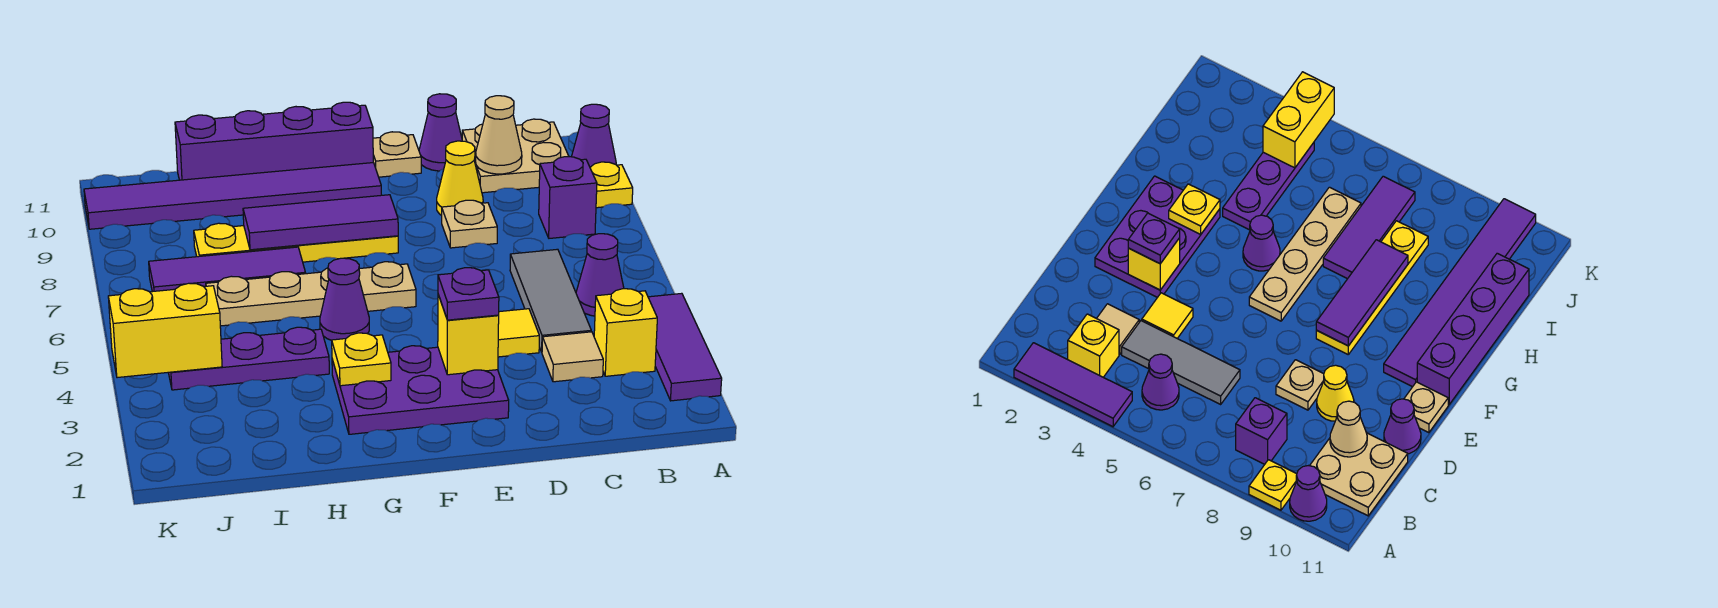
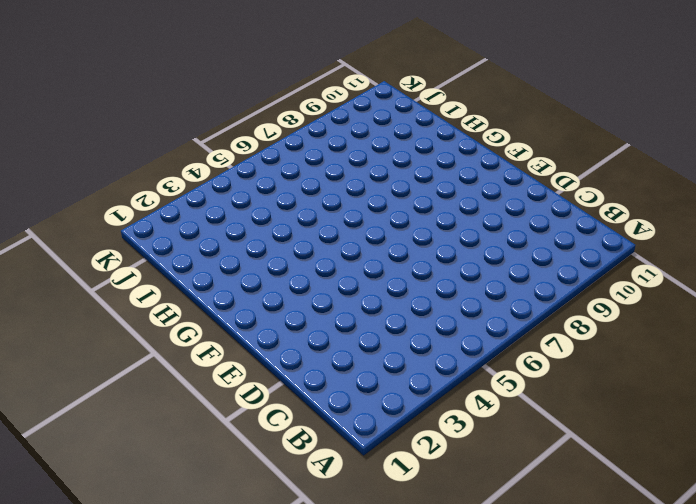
none -> purple tile A2:A4 level 1
none -> yellow plate A9 level 1
none -> purple cone A10 level 1

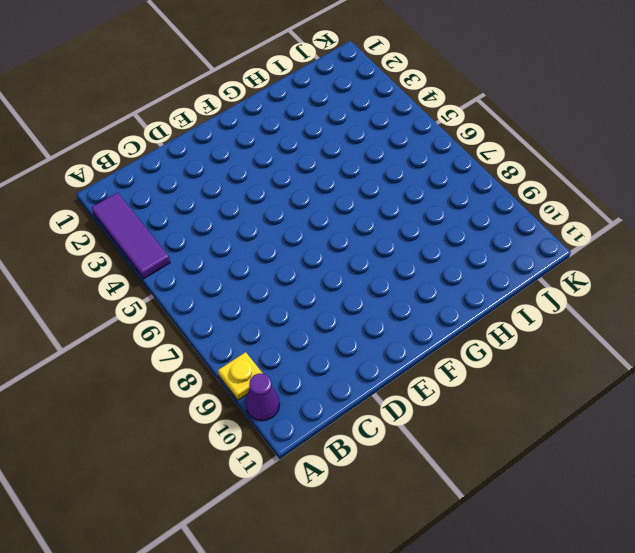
none -> yellow brick B3 level 1
none -> purple cone B5 level 1
none -> purple brick B8 level 1

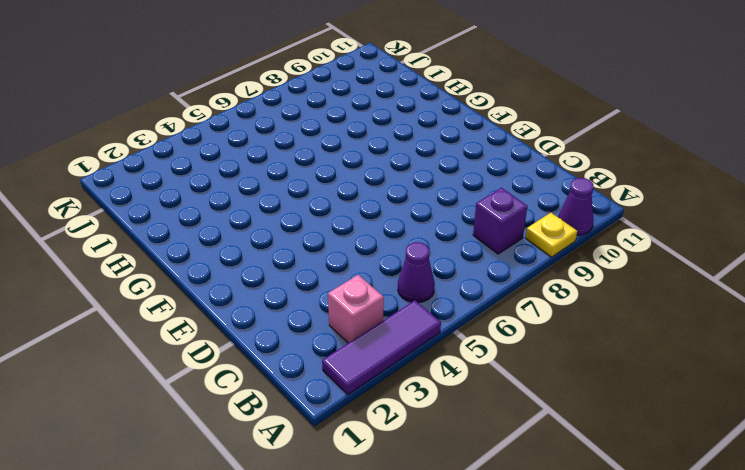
pink brick B3 level 1 -> yellow brick B3 level 1
none -> tan plate B10:C11 level 1
none -> tan tile C3 level 1
none -> grey tile C4:C6 level 1

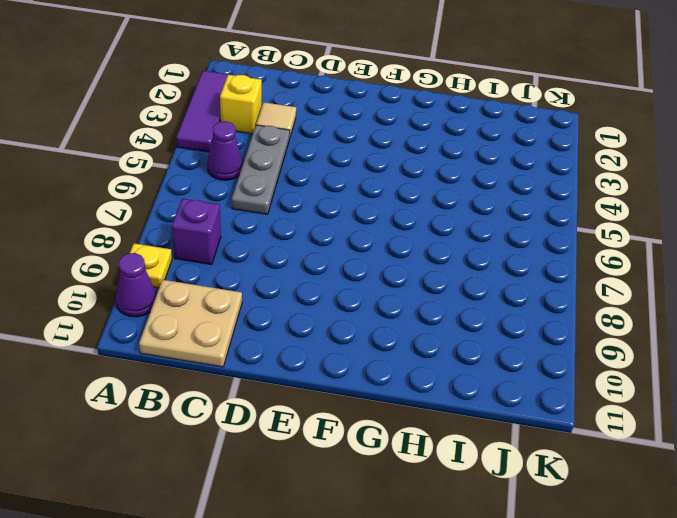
grey plate C4:C6 level 1 -> grey tile C4:C6 level 1
none -> yellow tile D4 level 1
none -> tan plate D8 level 1
none -> yellow cone D9 level 1

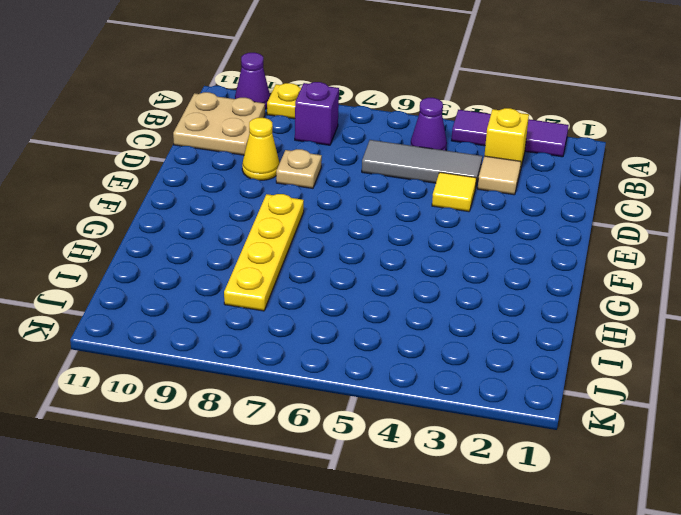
none -> purple cone D11 level 1
none -> purple plate E2:G3 level 1
none -> tan plate E11 level 1

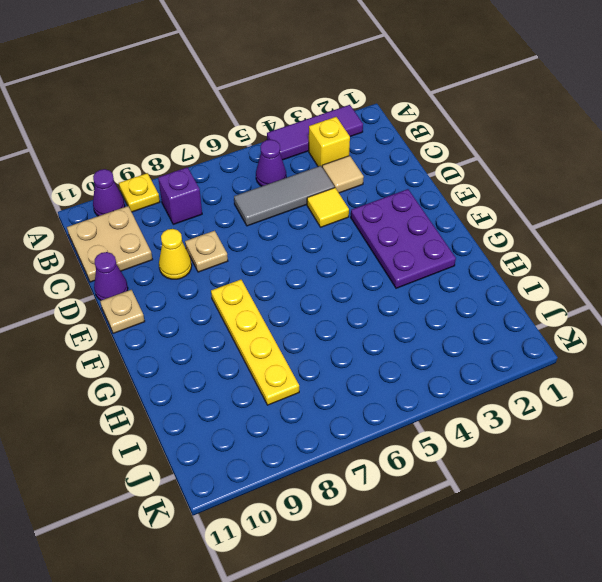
none -> tan plate F6:I6 level 1
none -> purple tile F10:K10 level 1
none -> purple brick F11:I11 level 1

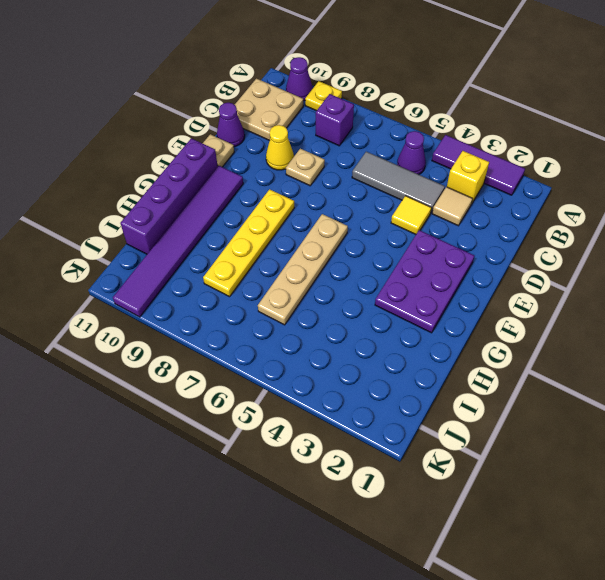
none -> purple cone G5 level 1
none -> purple plate H4:J4 level 1
none -> purple tile H7:J7 level 1

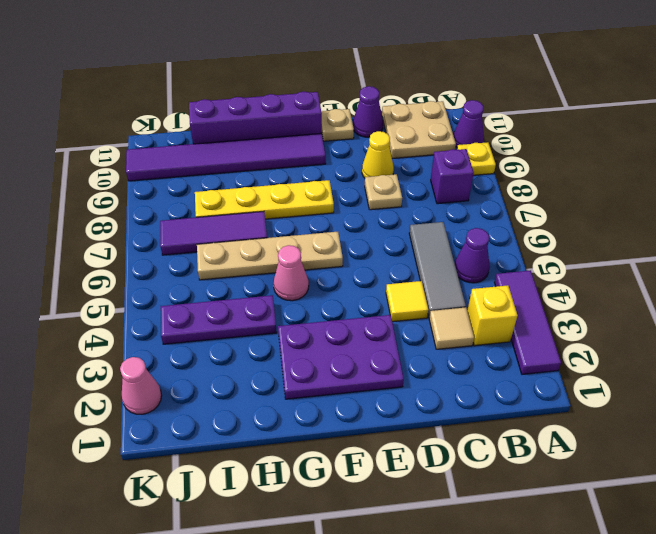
pink cone G5 level 1 -> purple cone G5 level 1
pink cone K2 level 1 -> none
none -> tan cone C10 level 2
none -> yellow brick E3 level 2
none -> purple tile F8:H8 level 2

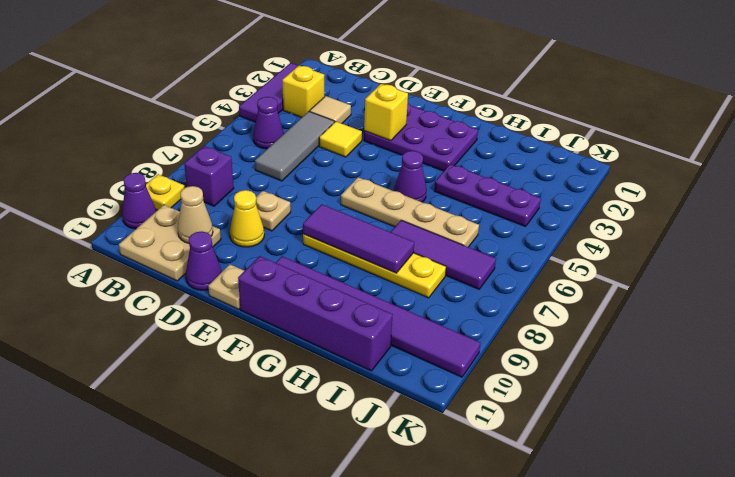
none -> yellow plate G3 level 2
none -> yellow brick J4:K4 level 2
none -> purple plate E3 level 3

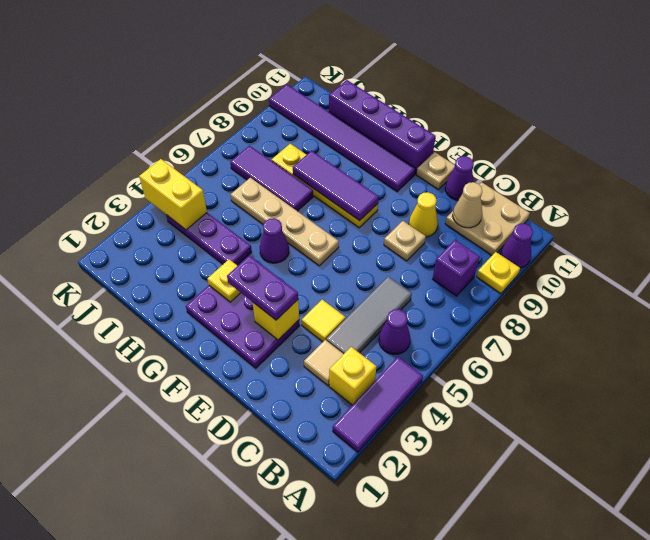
purple plate E3:F3 level 3 -> purple plate E3 level 3

